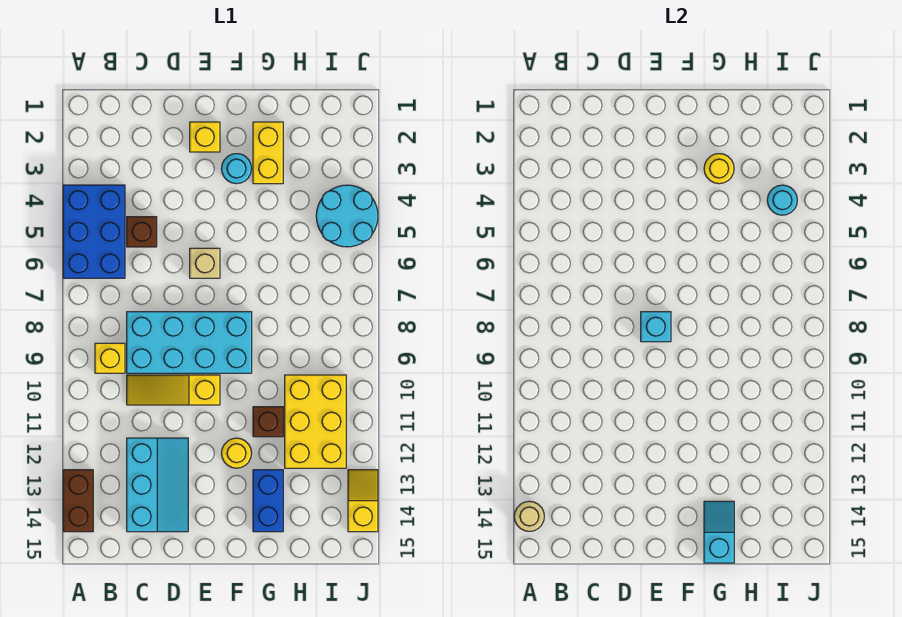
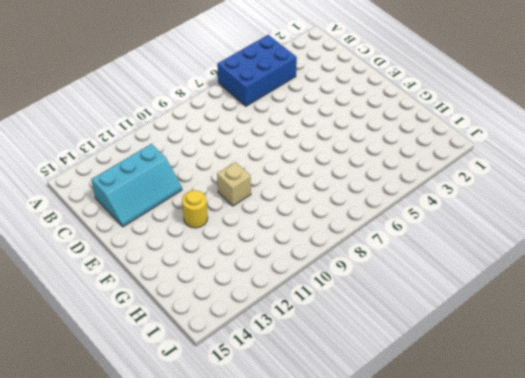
tan brick F10 level 1 -> tan brick E6 level 1
none -> brown brick A13:A14 level 1
none -> yellow brick B9 level 1
none -> brown brick C5 level 1

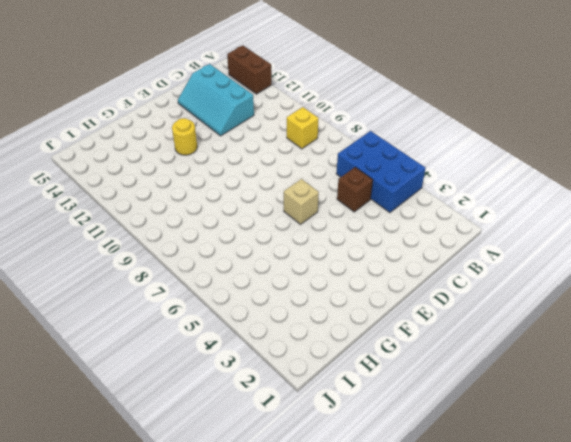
none -> cyan brick C8:F9 level 1
none -> yellow slope C10:E10 level 1 top E
none -> yellow brick E2 level 1

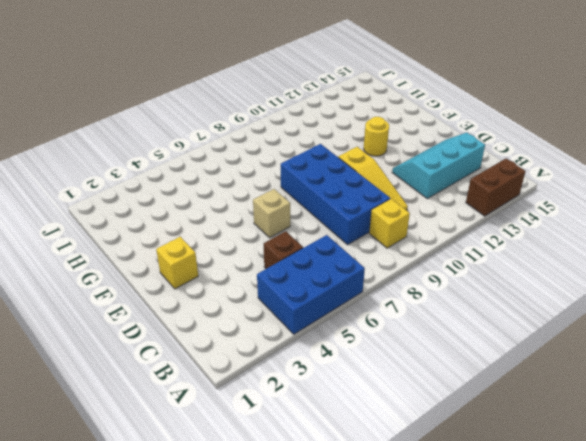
blue brick C8:F9 level 1 -> cyan brick C8:F9 level 1
none -> cyan round brick F3 level 1
none -> yellow brick G2:G3 level 1
none -> brown brick G11 level 1

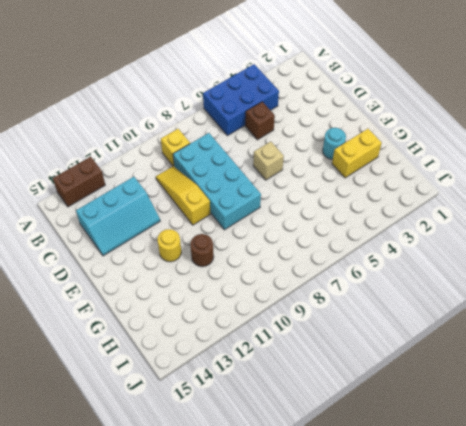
brown round brick G11 level 1 -> brown brick G11 level 1
none -> yellow brick E2 level 1
none -> blue brick G13:G14 level 1
none -> yellow brick H10:I12 level 1

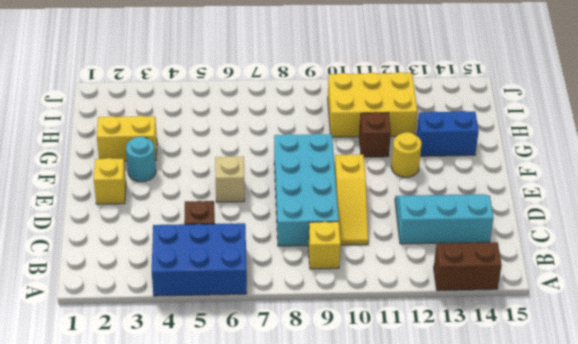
none -> cyan round brick I4:J5 level 1
none -> yellow slope J13:J14 level 1 top 14
none -> tan round brick A14 level 2

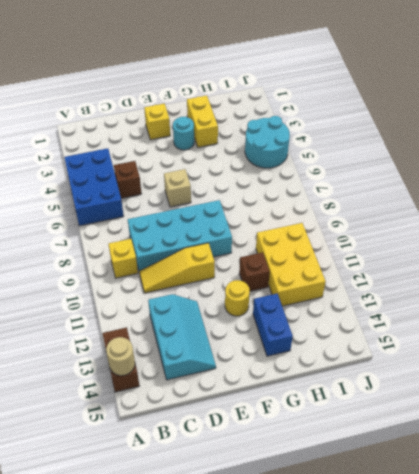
none -> yellow slope J13:J14 level 1 top 14
none -> cyan brick E8 level 2
none -> yellow round brick G3 level 2

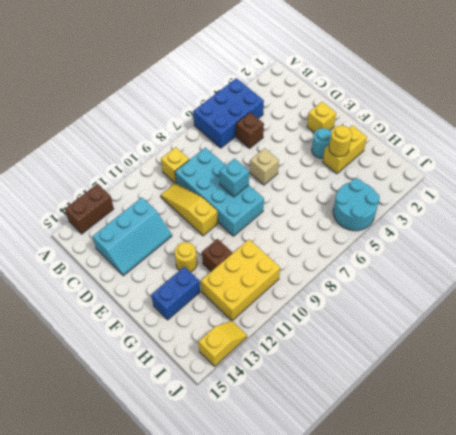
none -> tan round brick A14 level 2
none -> cyan slope G14:G15 level 2 top 15
none -> cyan round brick I4 level 2

